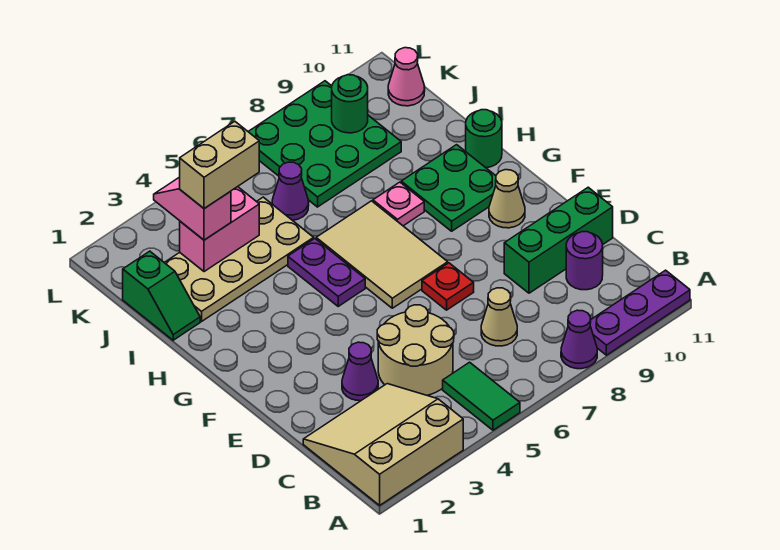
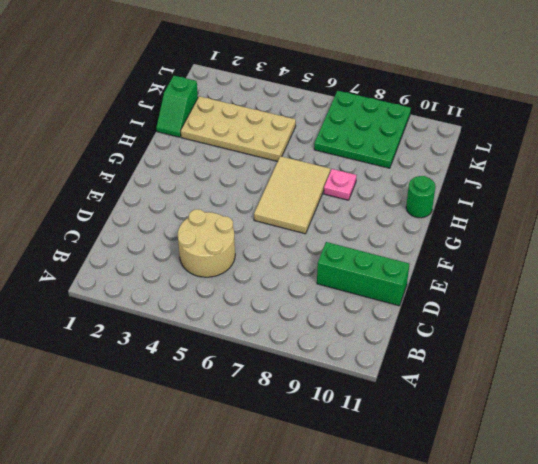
none -> tan slope A1:C3 level 1 top A
none -> green tile A5:B5 level 1
none -> purple cone A8 level 1

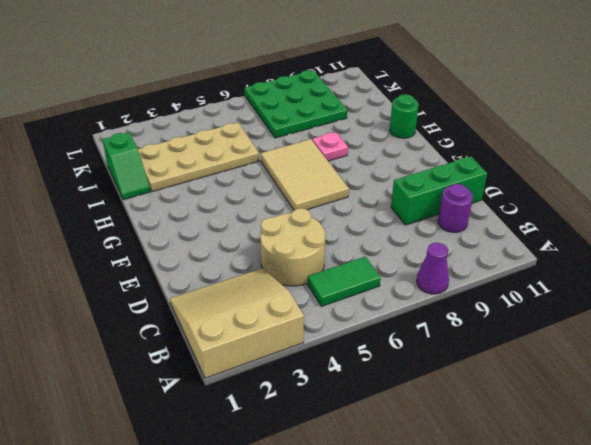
green tile B5:B6 level 1 -> green tile A5:B5 level 1
none -> purple plate A9:A11 level 1
none -> tan cone C7 level 1
none -> purple cone D3 level 1

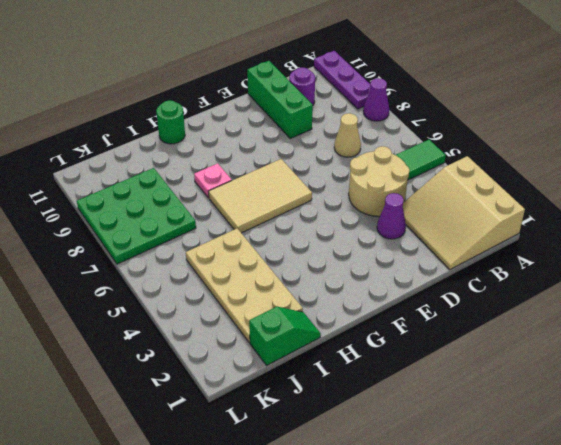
none -> red plate E7 level 1
none -> tan cone F10 level 1
none -> purple plate G5:H5 level 1

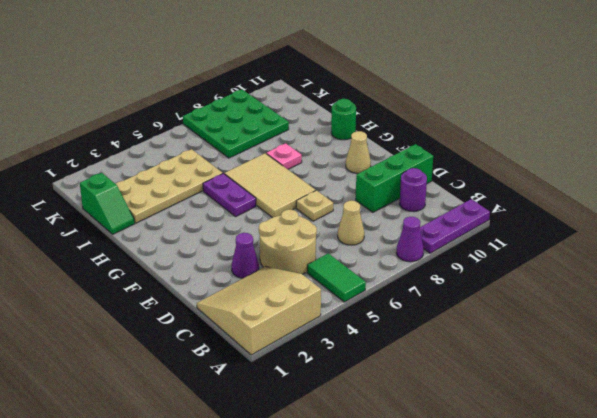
tan plate E7 level 1 -> red plate E7 level 1
none -> green plate G9:H10 level 1
none -> purple cone J6 level 1
none -> pink cone K11 level 1

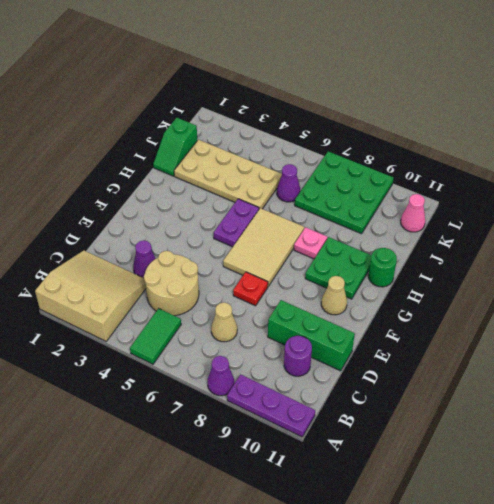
none -> pink brick J3:J4 level 2
none -> green round brick K9 level 2
none -> pink slope J3:K3 level 3 top J

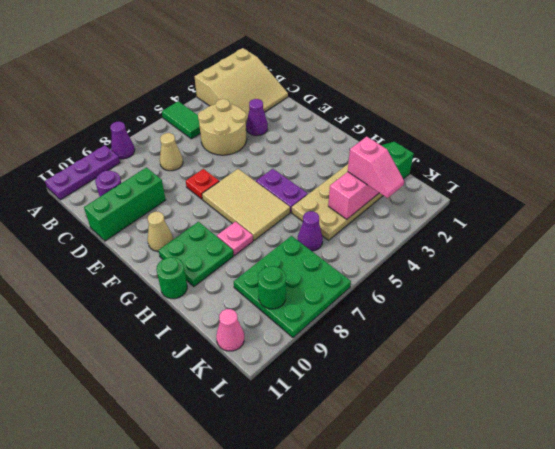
none -> tan brick J3:J4 level 4

